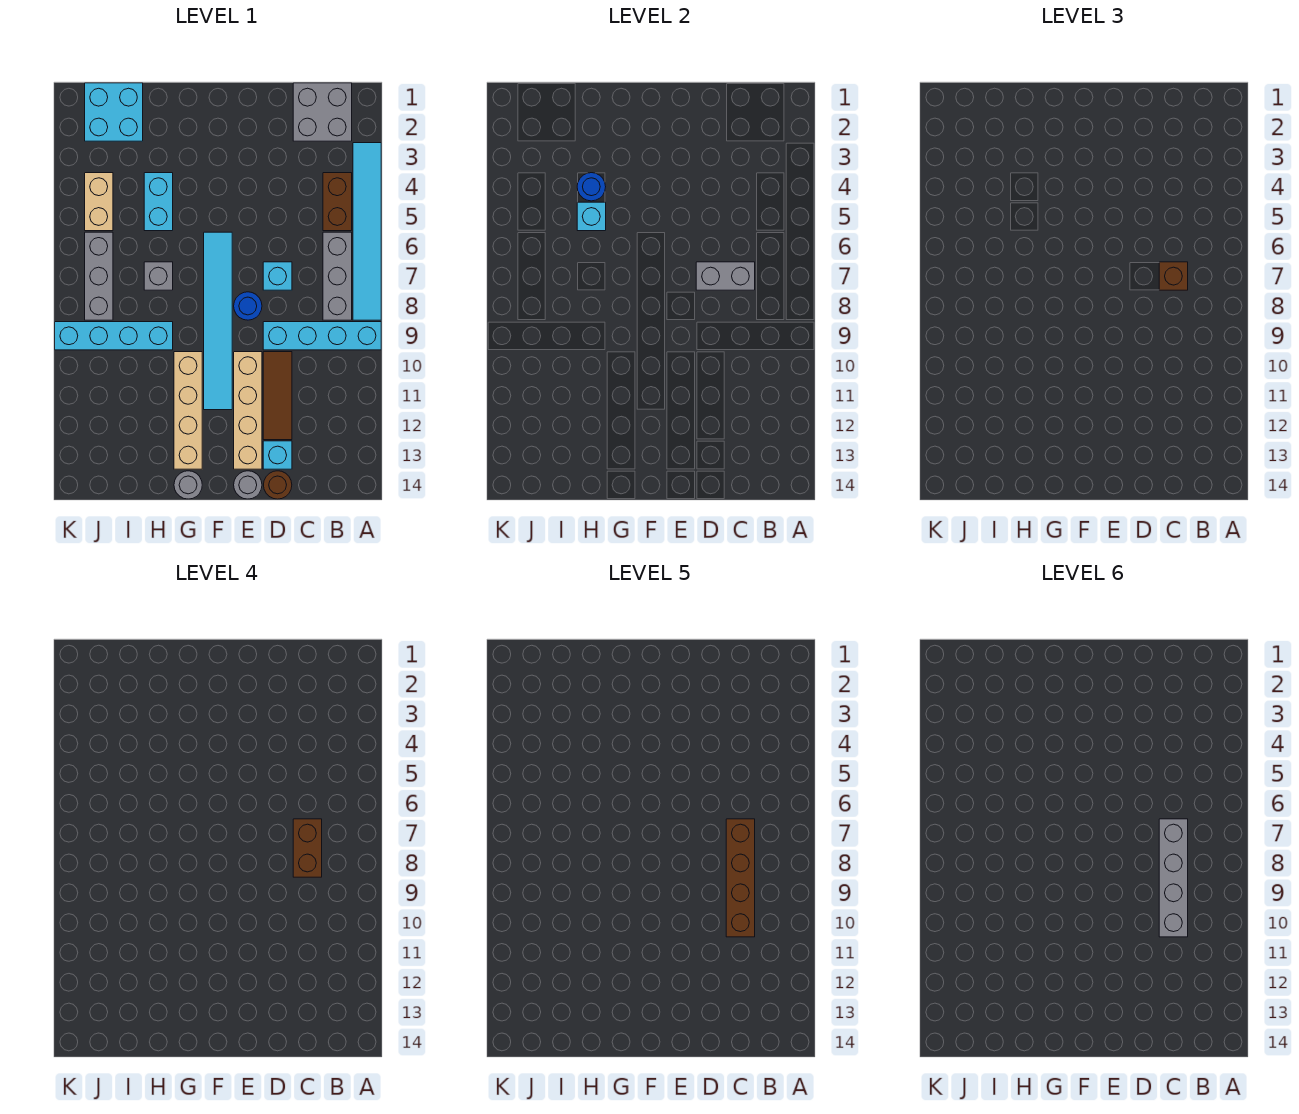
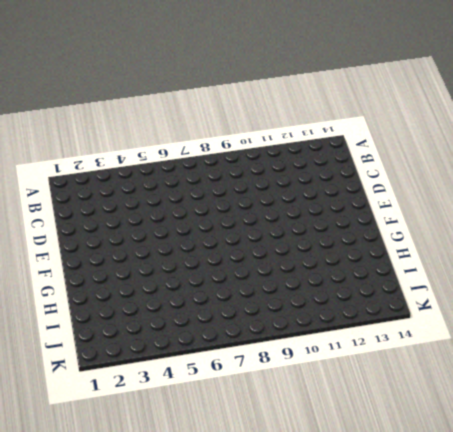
none -> cyan tile A3:A8 level 1
none -> cyan brick A9:D9 level 1
none -> grey brick B1:C2 level 1

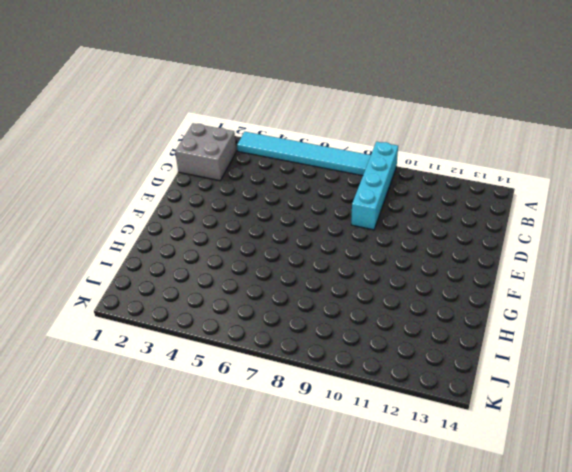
none -> brown brick B4:B5 level 1
none -> grey brick B6:B8 level 1
none -> cyan brick D7 level 1

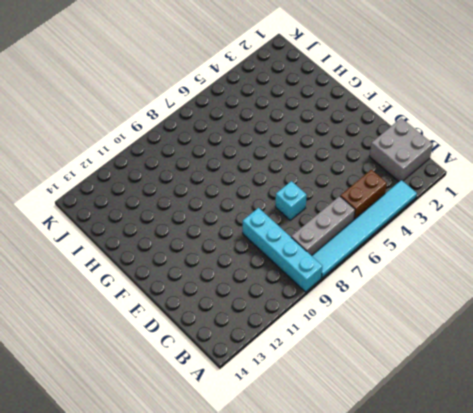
none -> brown tile D10:D12 level 1
none -> cyan brick D13 level 1
none -> brown round brick D14 level 1

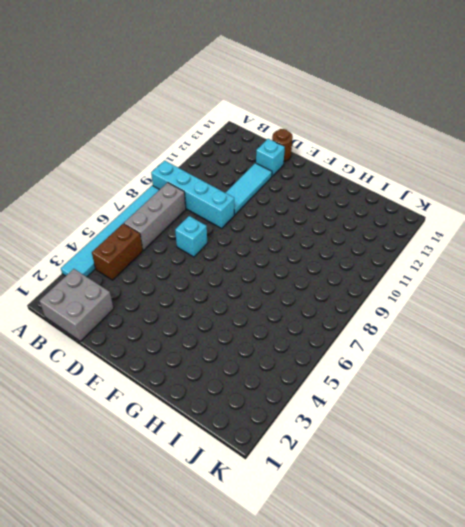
cyan tile D10:D12 level 1 -> brown tile D10:D12 level 1
none -> blue round brick E8 level 1
none -> tan brick E10:E13 level 1
none -> grey round brick E14 level 1

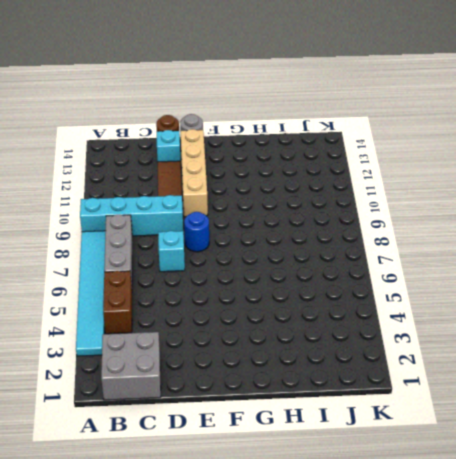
none -> cyan tile F6:F11 level 1
none -> tan brick G10:G13 level 1
none -> grey round brick G14 level 1

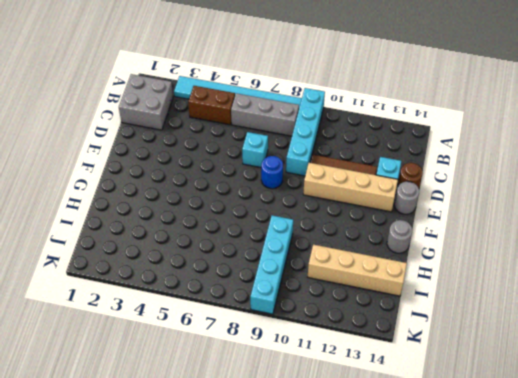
tan brick I11:I14 level 1 -> tan brick G10:G13 level 1
none -> cyan tile F6:F11 level 1
none -> cyan brick H4:H5 level 1
none -> grey brick H7 level 1

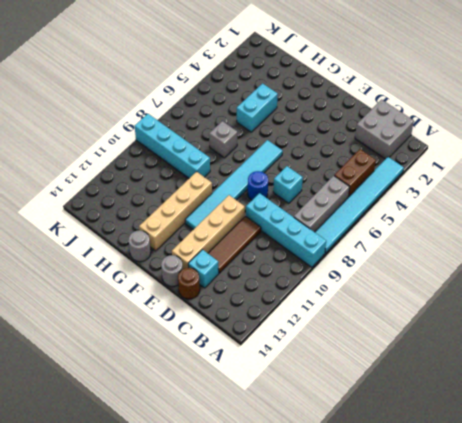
none -> cyan brick I1:J2 level 1
none -> tan brick J4:J5 level 1
none -> grey brick J6:J8 level 1

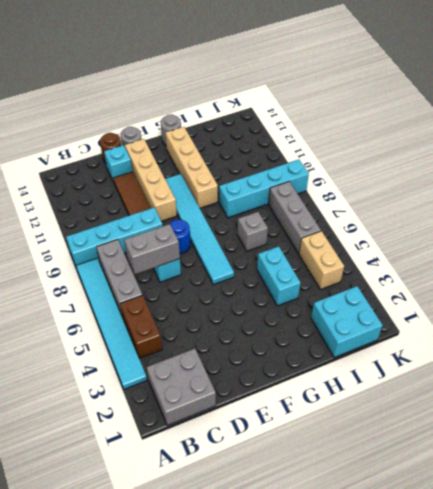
none -> blue round brick H4 level 2
none -> cyan brick H5 level 2
none -> brown brick C7 level 3

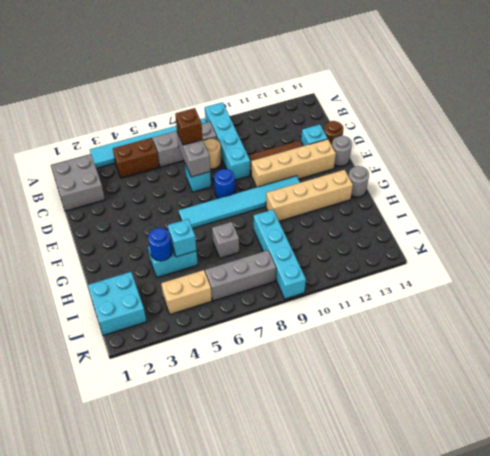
tan round brick C8 level 1 -> none
none -> brown brick C7:C8 level 4
none -> brown brick C7:C10 level 5
none -> grey brick C7:C10 level 6

